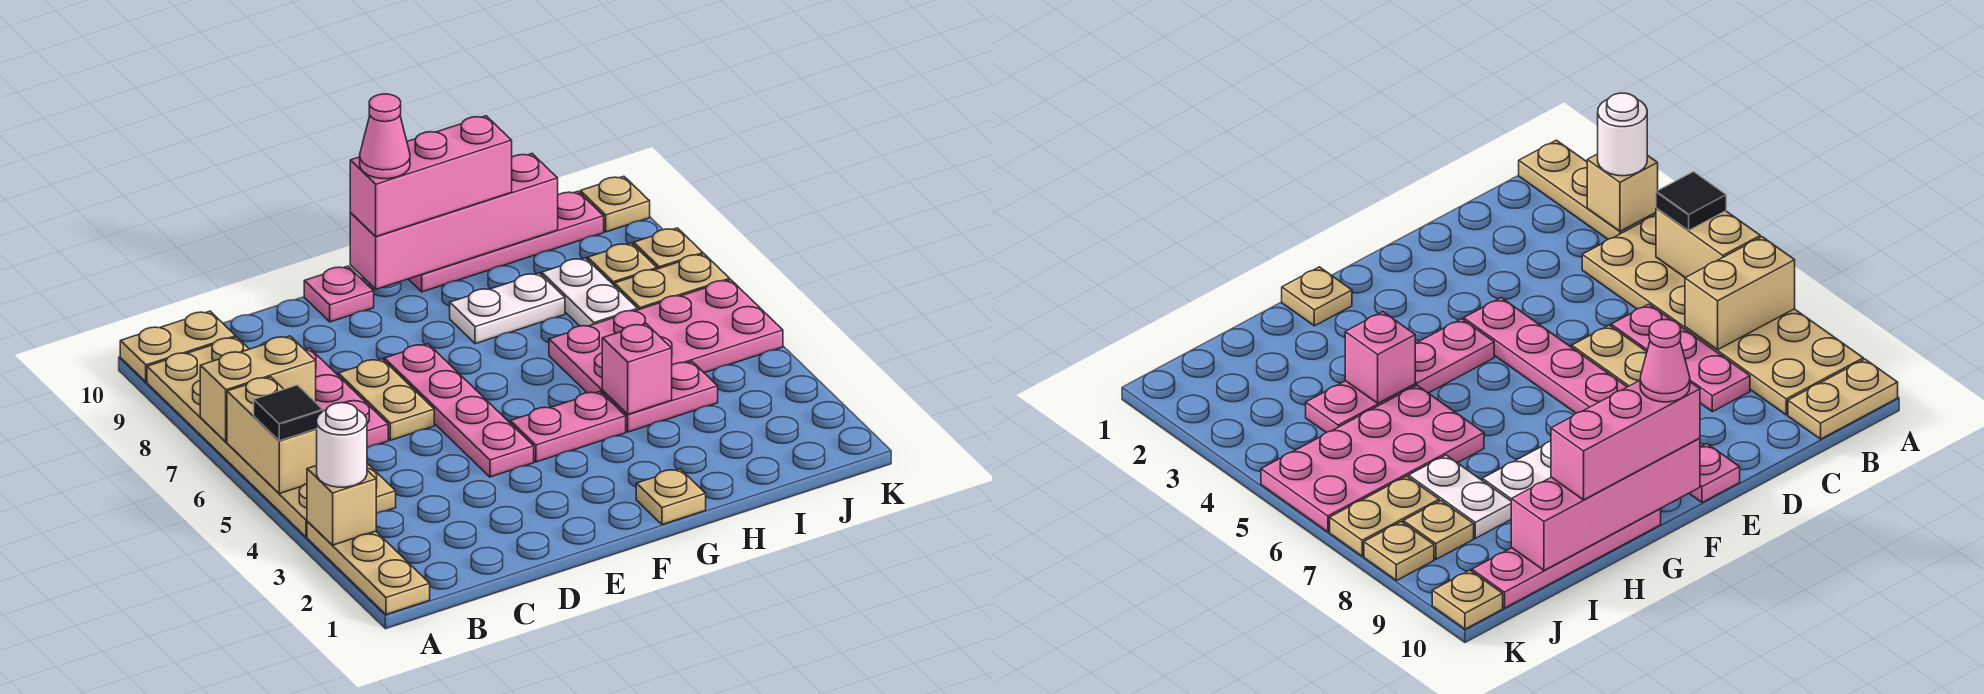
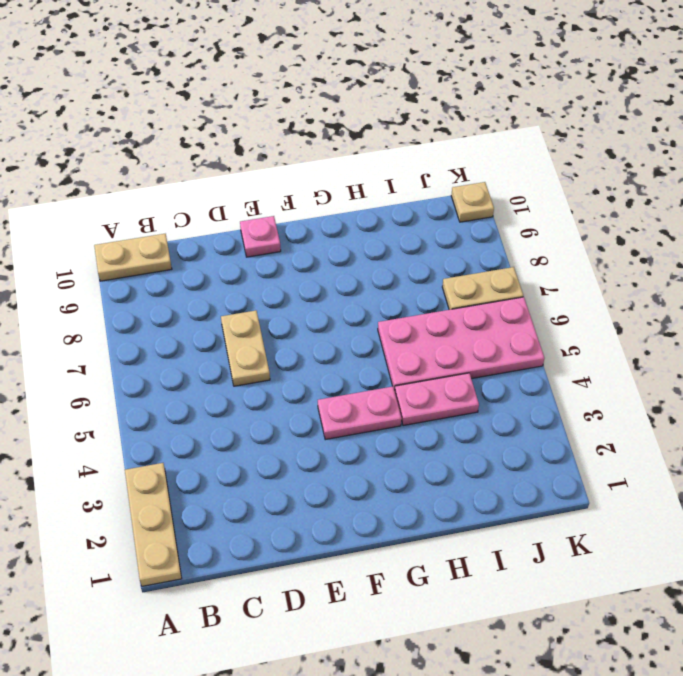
none -> tan plate A4:B9 level 1
none -> pink plate C6:C8 level 1
none -> pink plate E4:E7 level 1

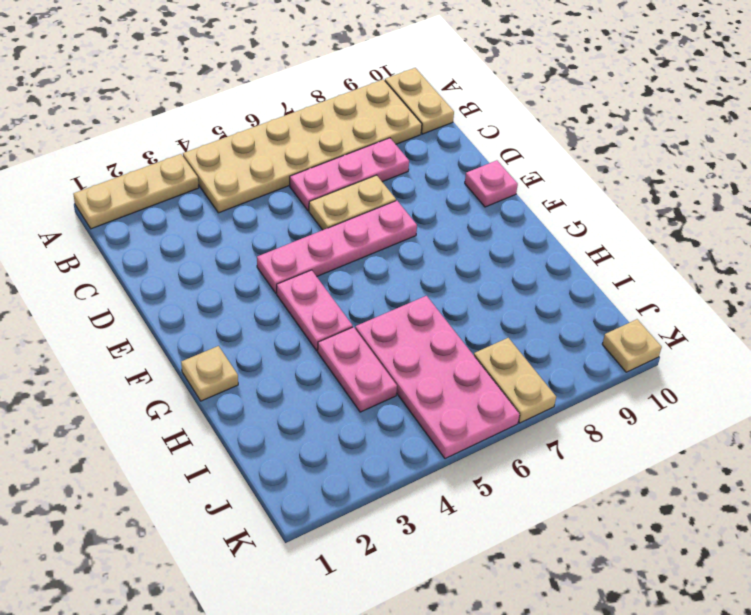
none -> white plate G8:H8 level 1
none -> pink plate G10:J10 level 1
none -> white plate I7:I8 level 1

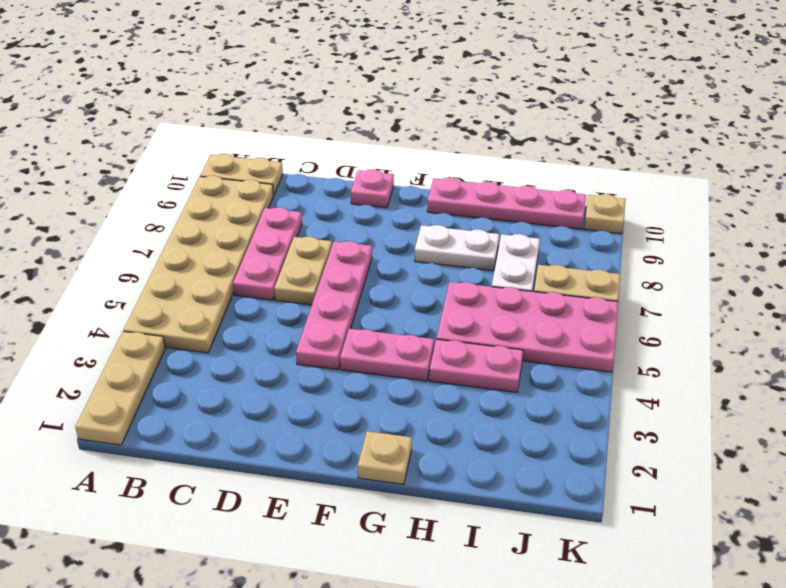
none -> tan plate J8 level 1
none -> tan plate K8 level 1
none -> tan brick A3 level 2

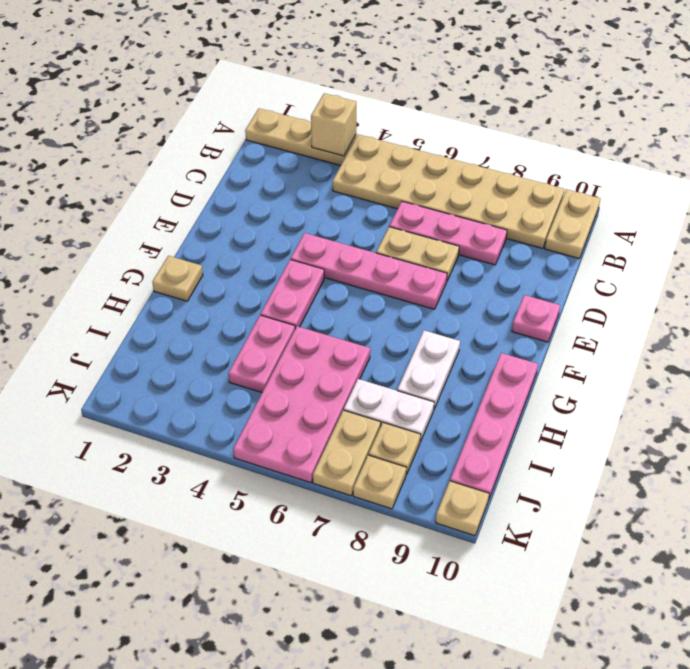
none -> tan brick A5:A6 level 2
none -> tan brick A7:B7 level 2
none -> pink brick F10:I10 level 2

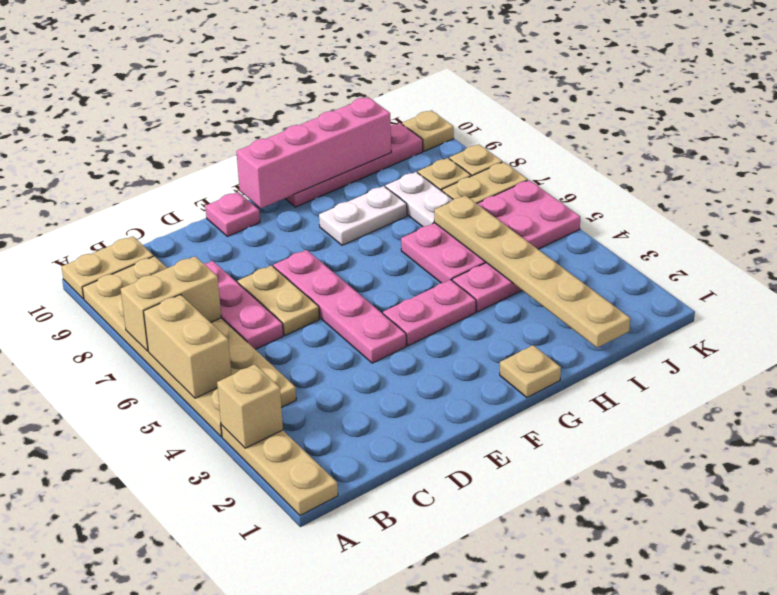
tan plate I1:I6 level 2 -> none
none -> pink brick H4 level 2
none -> white round brick A3 level 3
none -> black tile A5 level 3

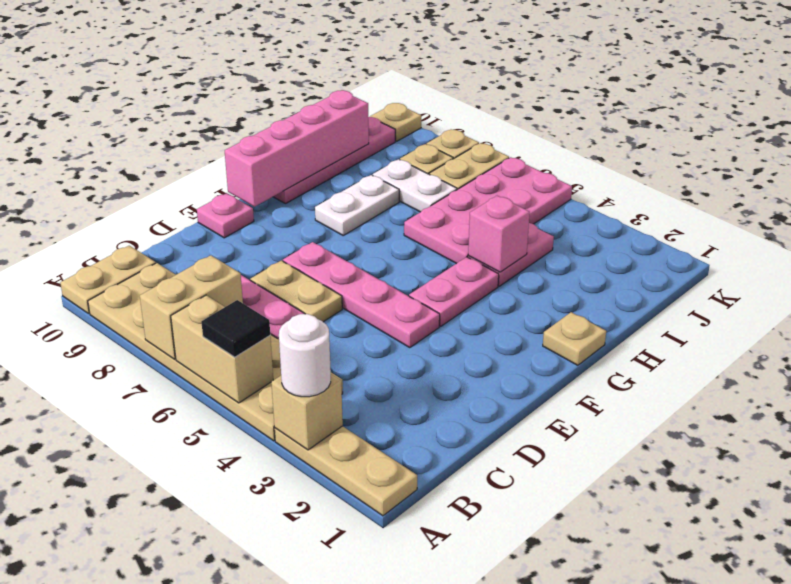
none -> pink brick F10:H10 level 3
none -> pink cone F10 level 4

